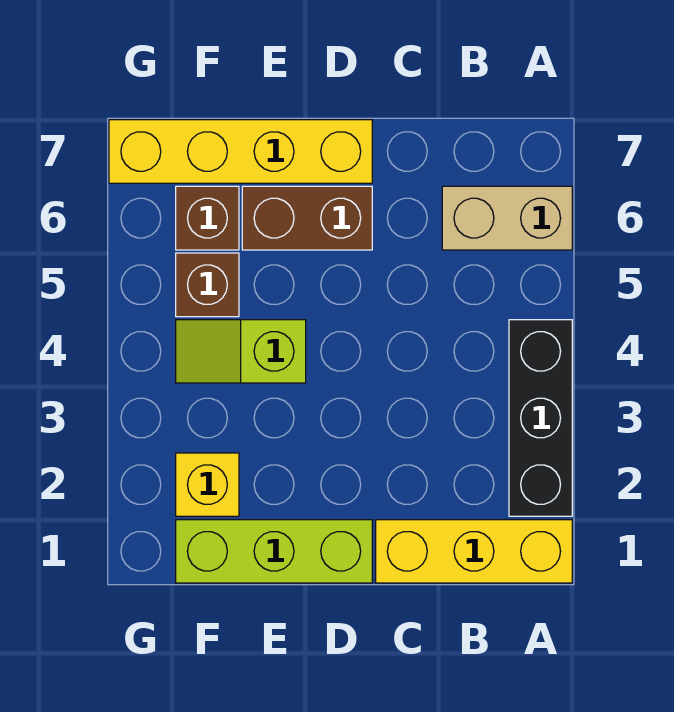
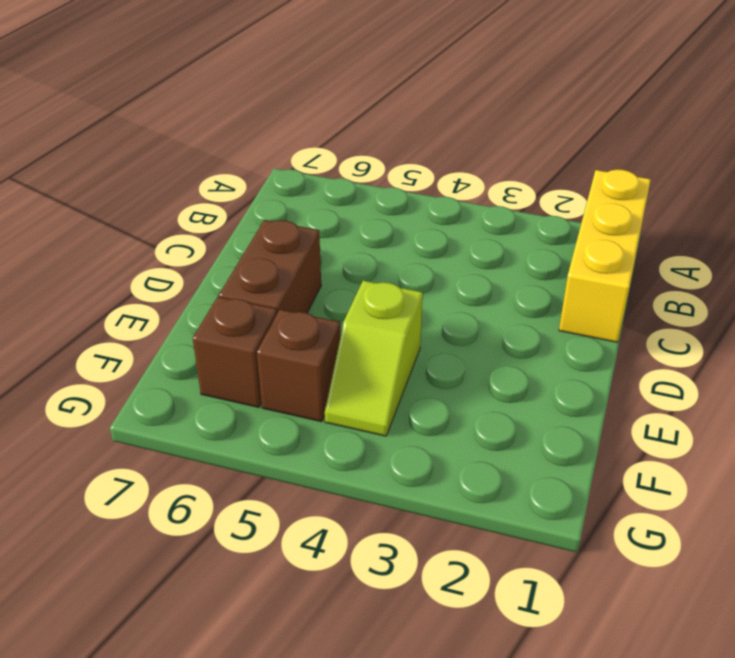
none -> black brick A2:A4 level 1
none -> tan brick A6:B6 level 1

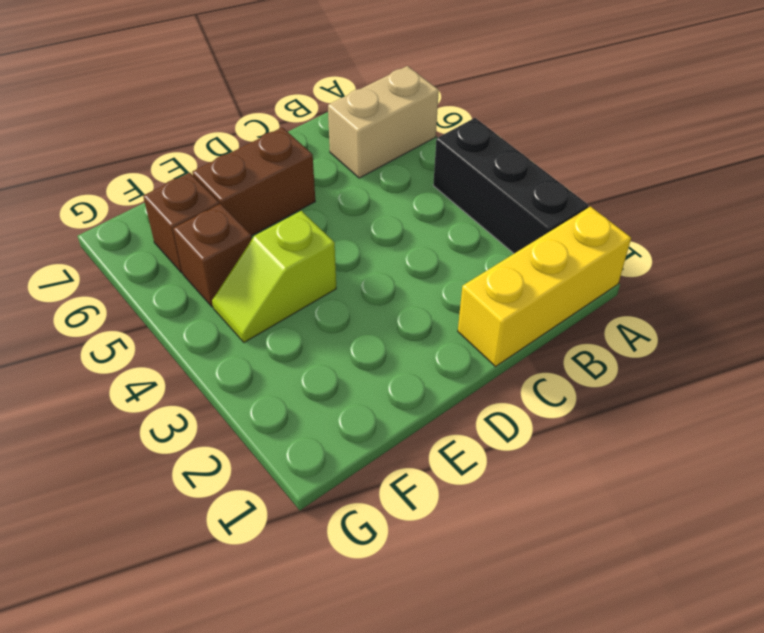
none -> lime brick D1:F1 level 1
none -> yellow brick D7:G7 level 1

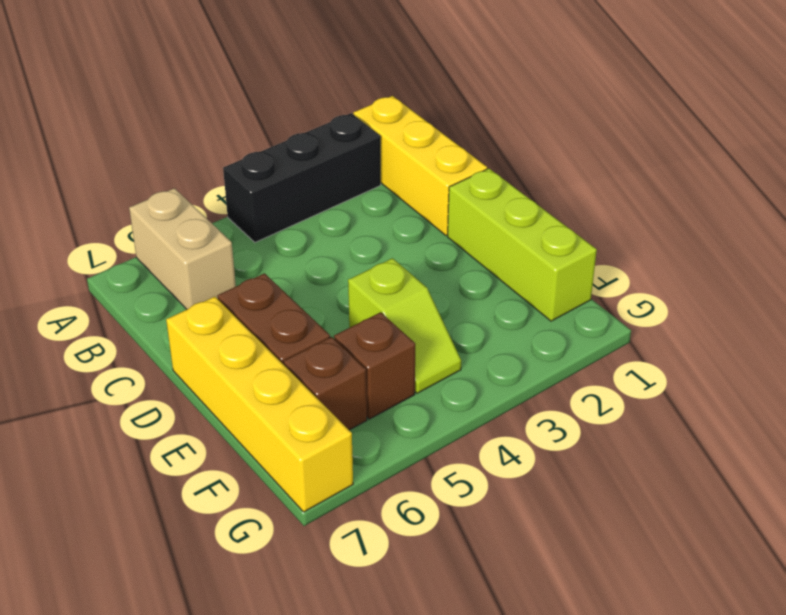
none -> yellow brick F2 level 1

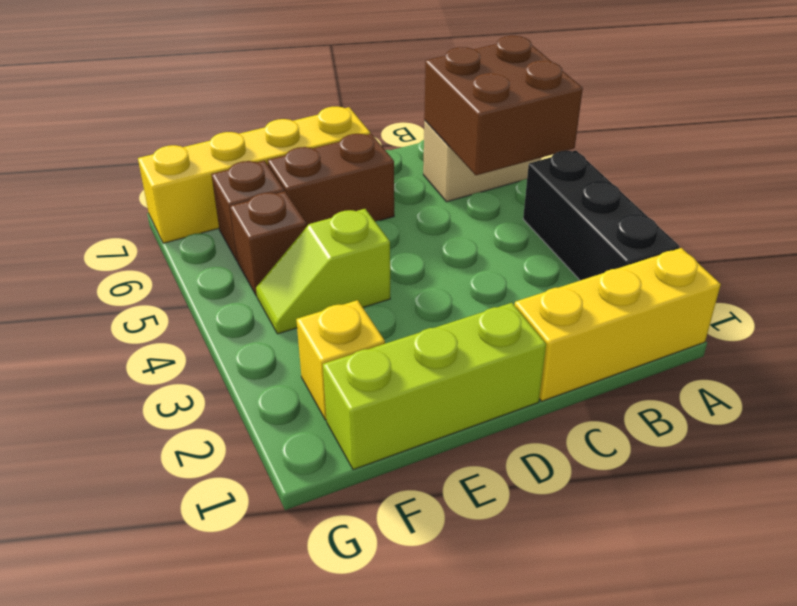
brown brick A5:B6 level 2 -> none

